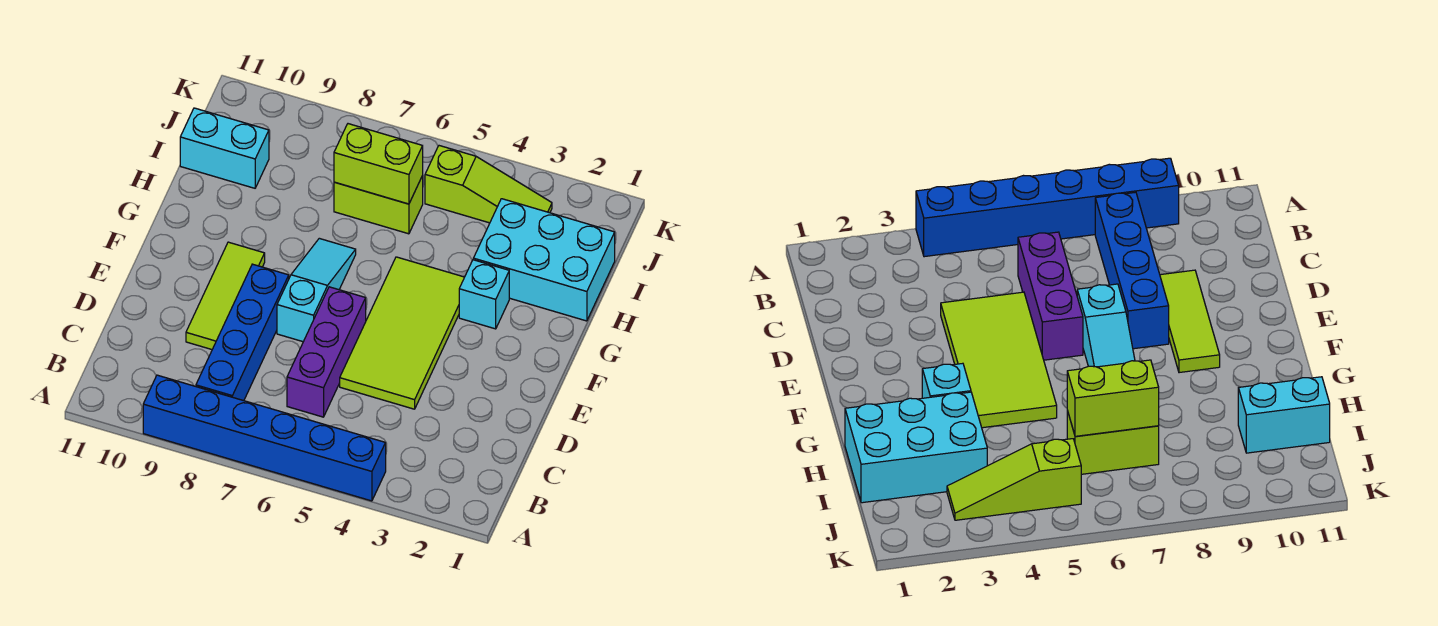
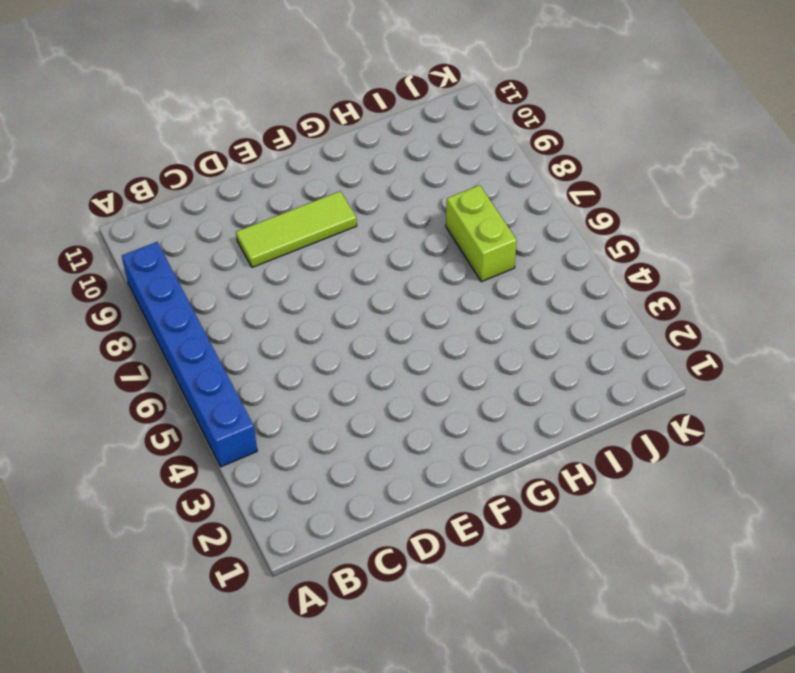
none -> blue brick B8:E8 level 1
none -> purple brick C6:E6 level 1
none -> lime tile D4:G5 level 1

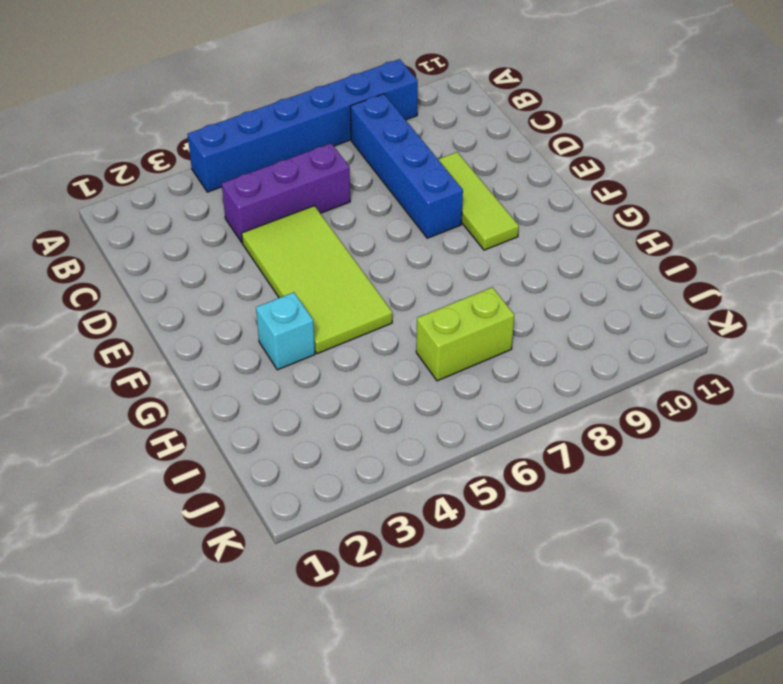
purple brick C4:C6 level 1 -> purple brick C6:E6 level 1
none -> cyan slope E7:G7 level 1 top E
none -> cyan brick H1:I3 level 1
none -> cyan brick I10:I11 level 1

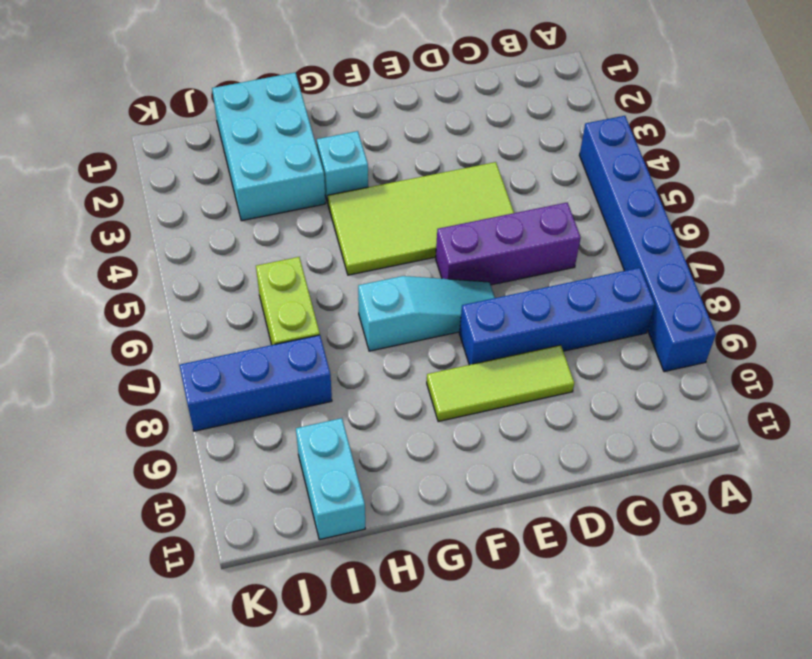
cyan slope E7:G7 level 1 top G -> cyan slope E7:G7 level 1 top E
blue brick I8:K8 level 1 -> none
none -> lime slope J3:J5 level 1 top 5
none -> lime brick I6:I7 level 2

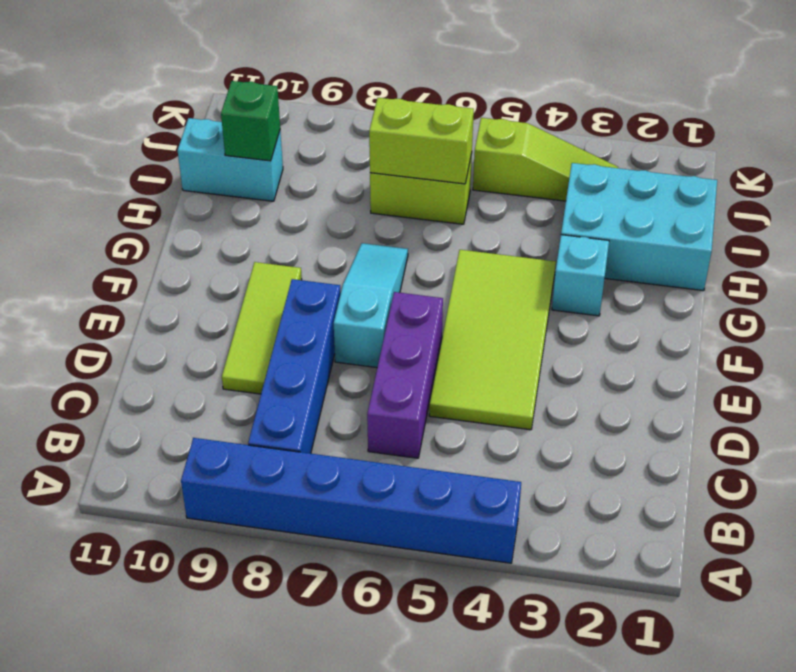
green brick I10 level 2 -> none

